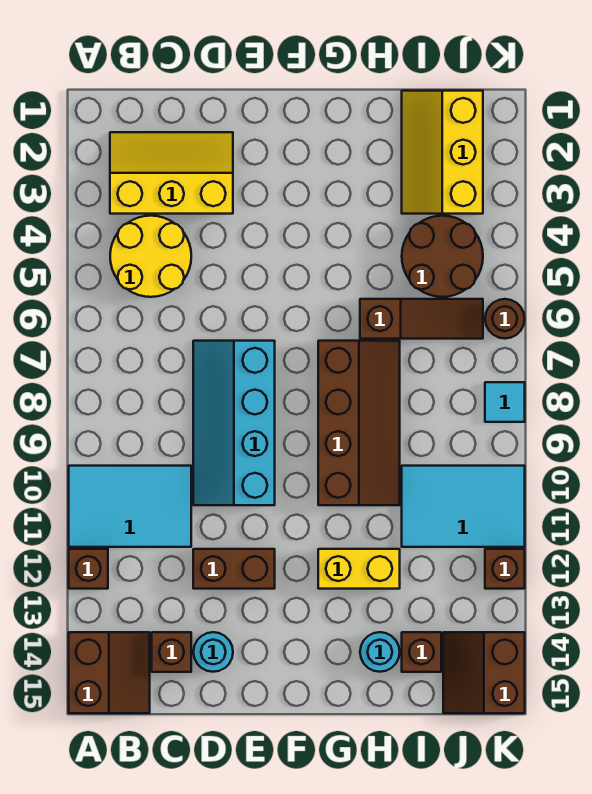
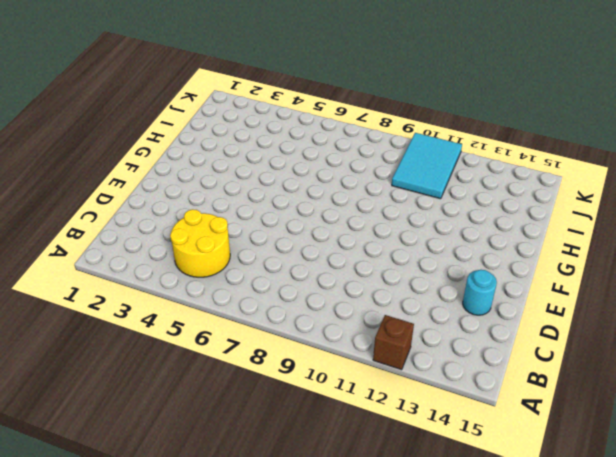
none -> cyan tile A10:C11 level 1
none -> brown slope A14:B15 level 1 top A
none -> yellow slope B2:D3 level 1 top 3

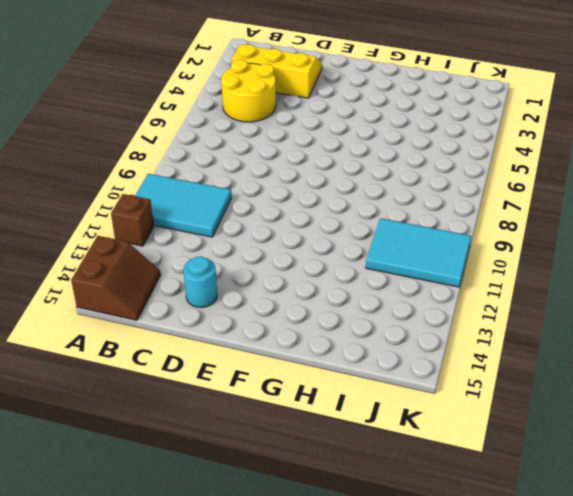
none -> brown brick C14 level 1
none -> cyan slope D7:E10 level 1 top E
none -> brown brick D12:E12 level 1

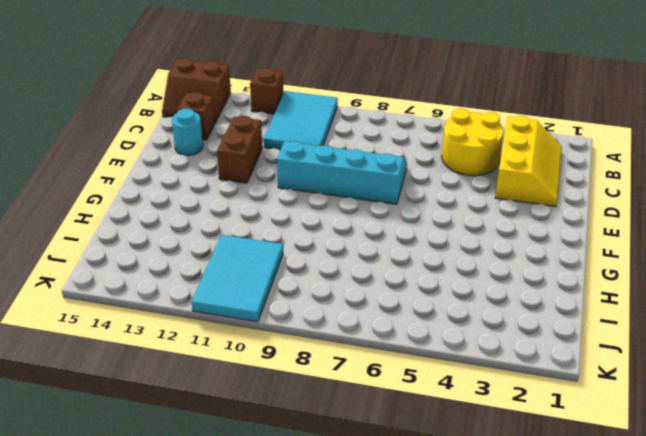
none -> brown slope G7:H10 level 1 top G
none -> yellow brick G12:H12 level 1
none -> brown slope H6:J6 level 1 top H

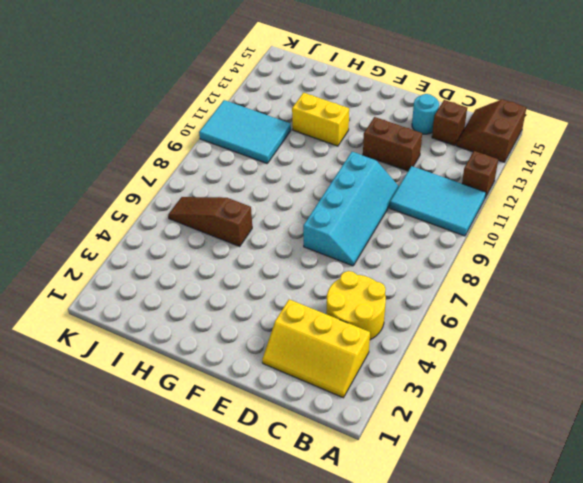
none -> brown slope G7:H10 level 1 top G
none -> cyan round brick H14 level 1
none -> yellow slope I1:J3 level 1 top J

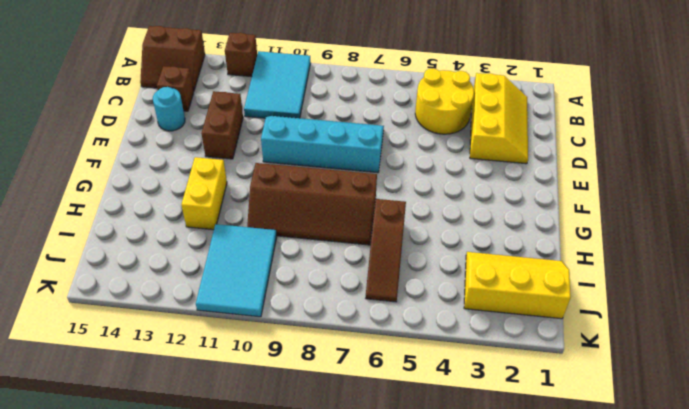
none -> cyan round brick H14 level 1
none -> brown round brick I4:J5 level 1
none -> brown brick I14 level 1

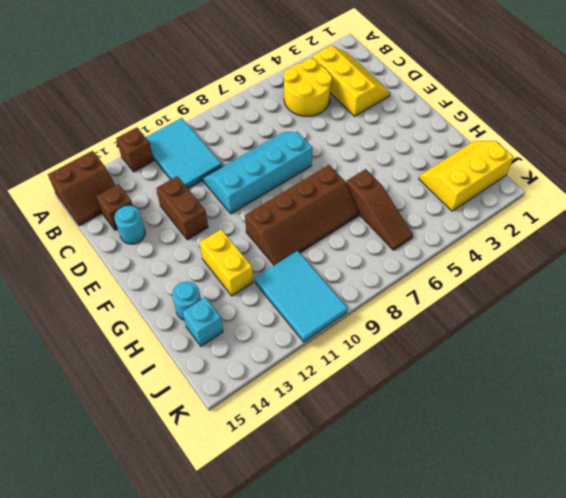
cyan brick I14 level 1 -> brown brick I14 level 1
none -> brown round brick I4:J5 level 1
none -> brown slope J14:K15 level 1 top K
none -> brown round brick K6 level 1

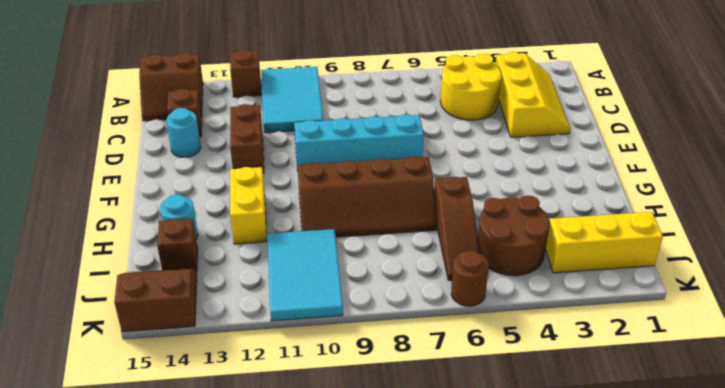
none -> cyan tile K8 level 1
none -> brown brick K12 level 1

